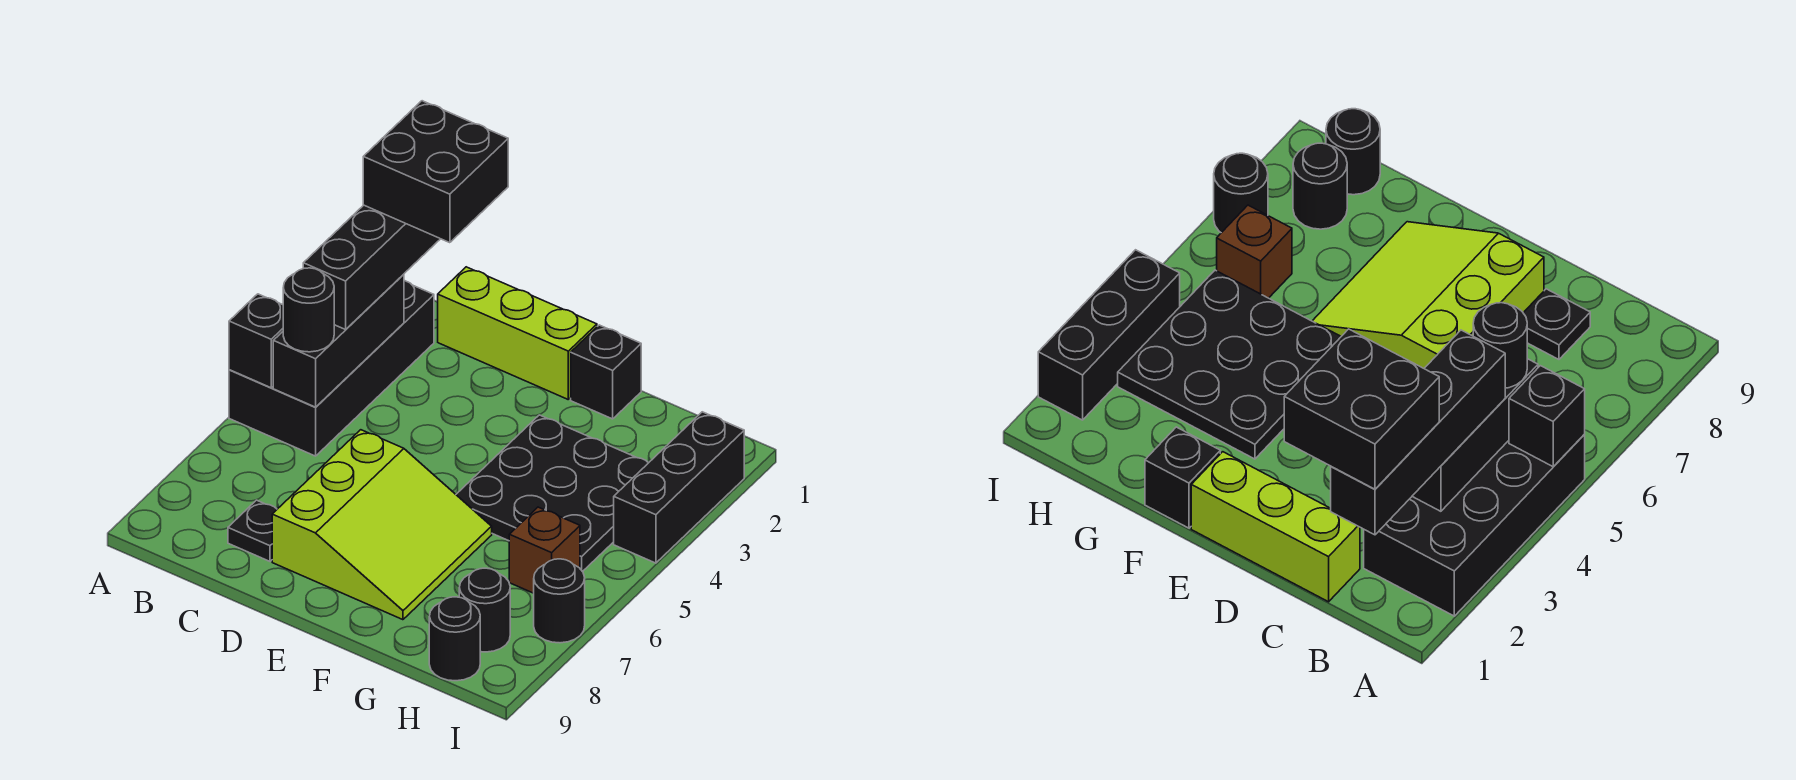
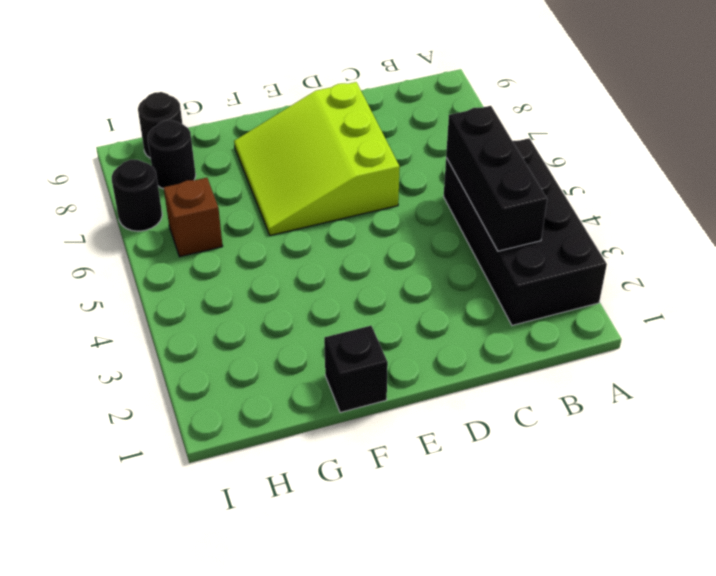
none -> lime brick C1:E1 level 1
none -> black plate C8 level 1
none -> black plate F3:H5 level 1

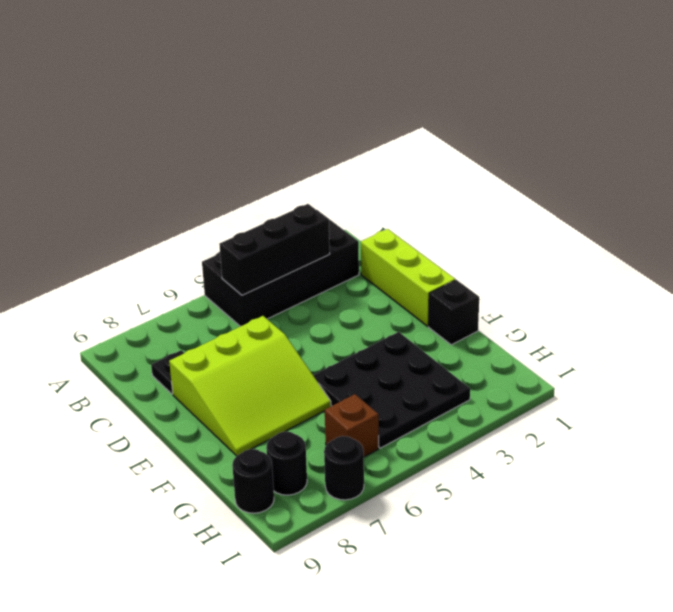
none -> black brick I2:I4 level 1
none -> black brick A5 level 2
none -> black brick B1:B4 level 3

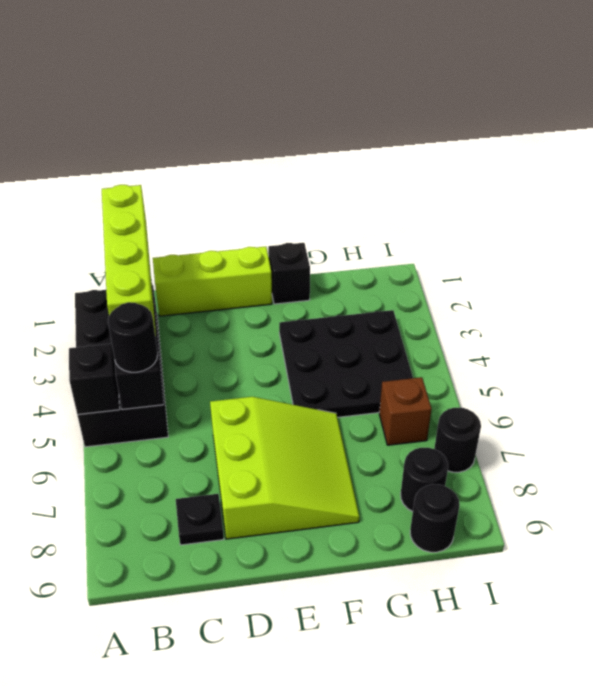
lime brick B1:B4 level 3 -> black brick B1:B4 level 3
none -> black brick I2:I4 level 1
none -> black brick B1:C2 level 4

